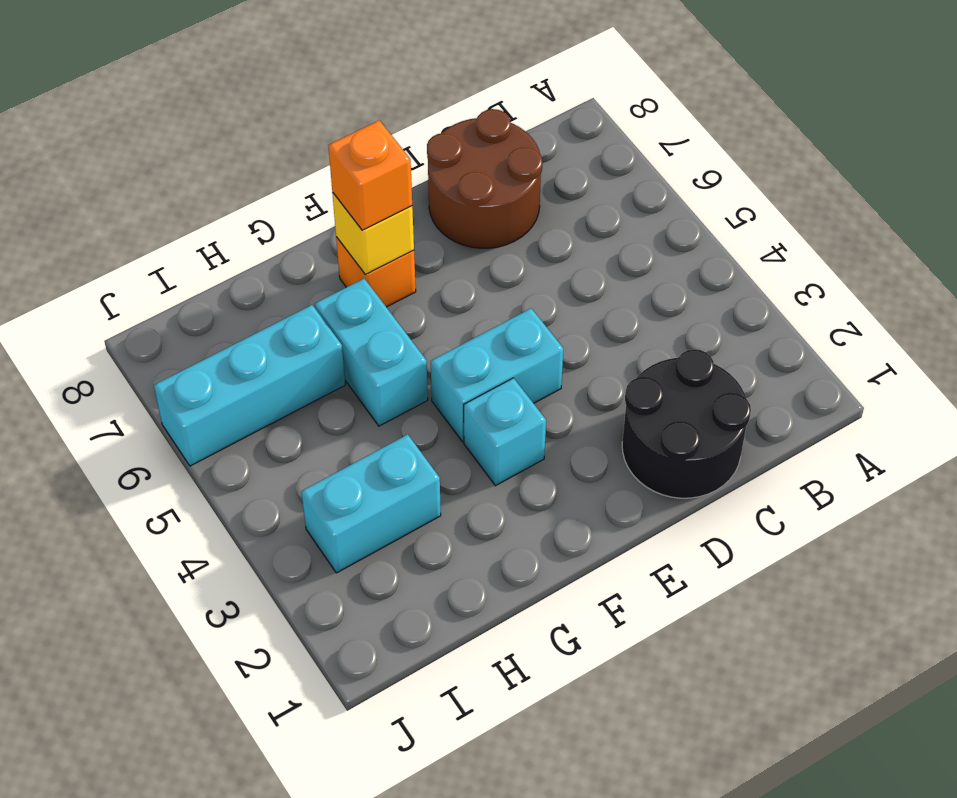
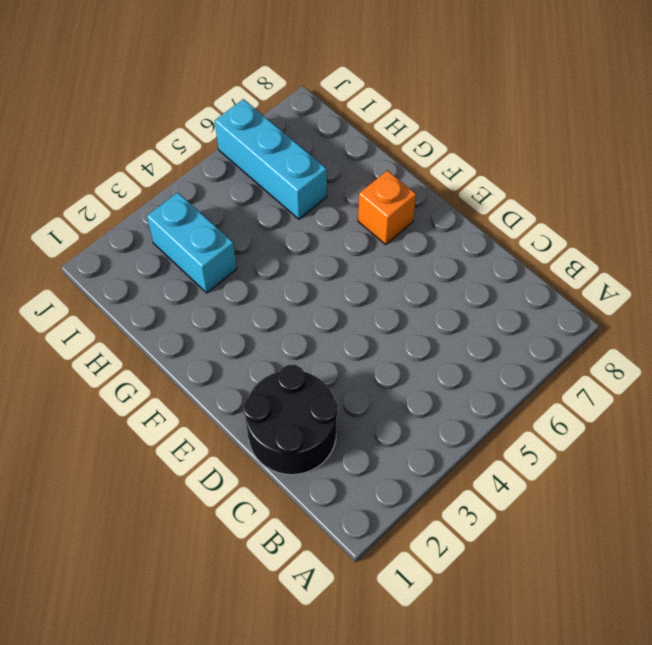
none -> brown round brick C7:D8 level 1
none -> cyan brick E4:F4 level 1

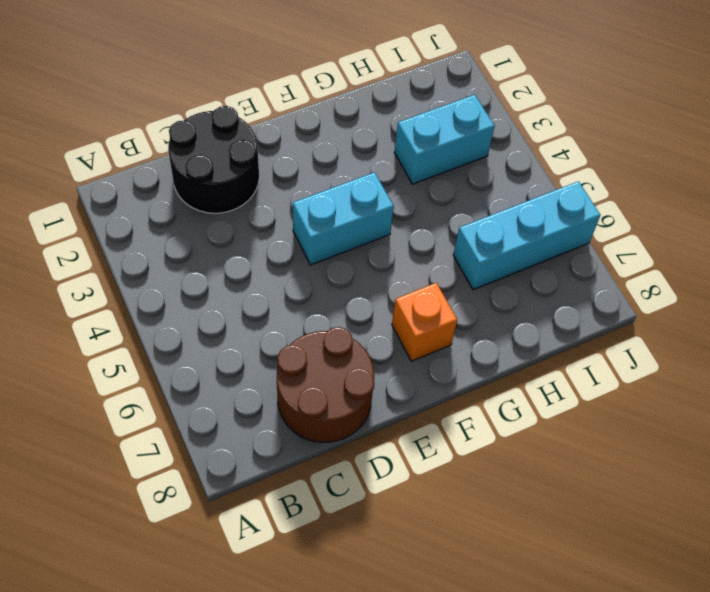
none -> cyan brick F3 level 1
none -> cyan brick G5:G6 level 1

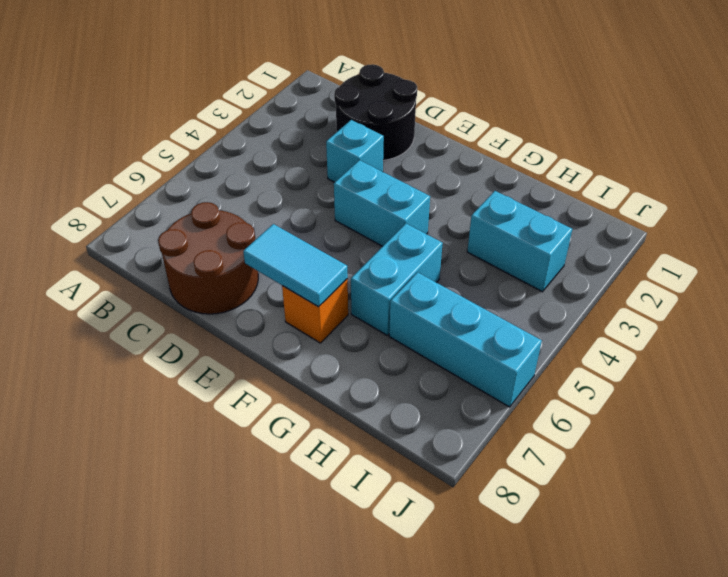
cyan brick D3 level 1 -> cyan brick F3 level 1
cyan tile E7:F7 level 2 -> yellow brick F7 level 2
none -> orange brick F7 level 3

